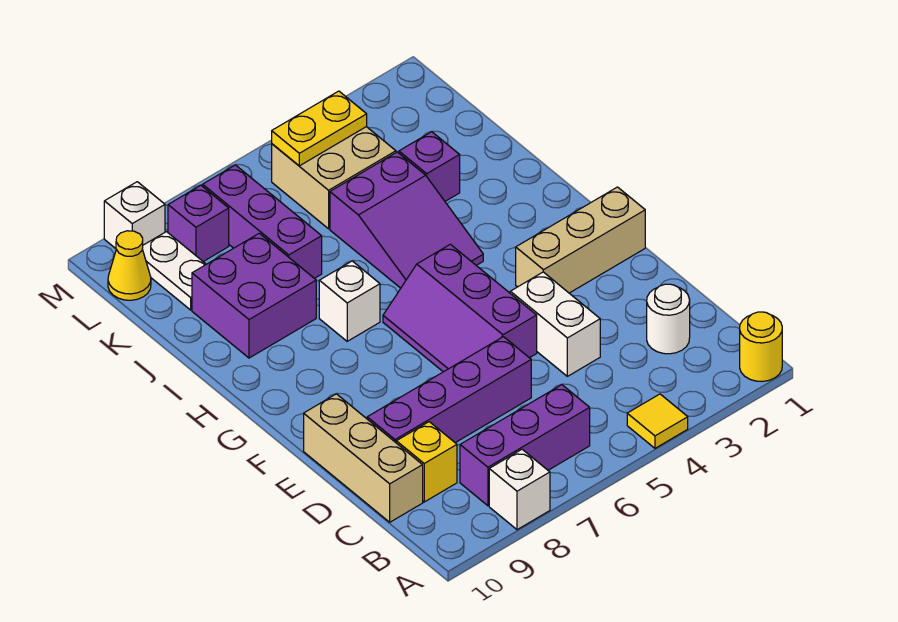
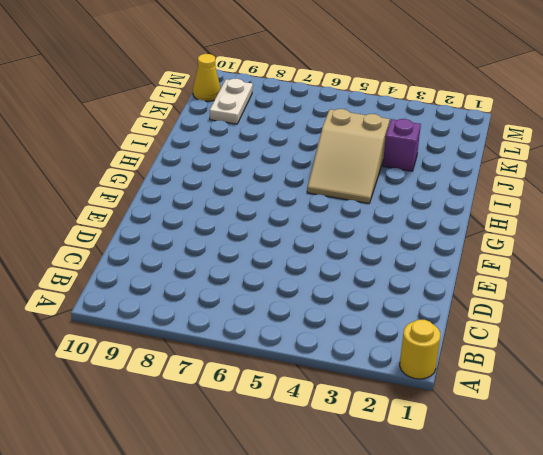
tan slope H4:J5 level 1 top J -> purple slope H4:J5 level 1 top J
none -> yellow tile A4 level 1
none -> white brick A8 level 1
none -> purple brick B6:B8 level 1

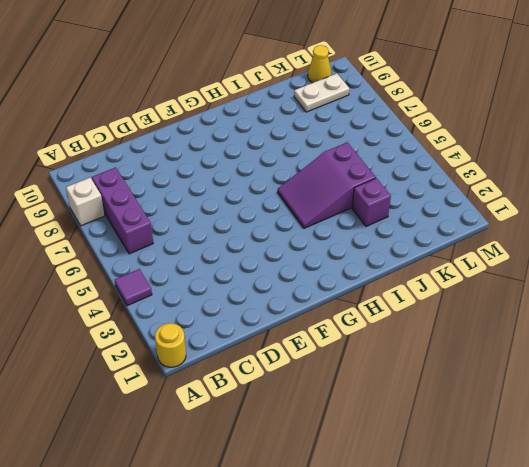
purple tile A4 level 1 -> yellow tile A4 level 1
none -> white round brick C2 level 1
none -> yellow brick C9 level 1
none -> tan brick C10:E10 level 1

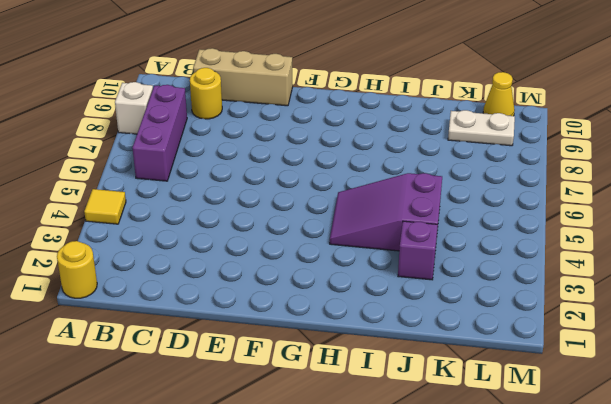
yellow round brick C9 level 1 -> yellow brick C9 level 1
none -> white round brick C2 level 1
none -> white brick D4:E4 level 1
none -> purple brick D6:D9 level 1

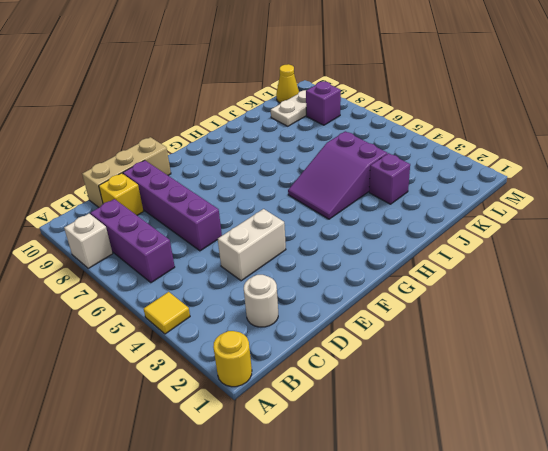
none -> purple slope E5:G6 level 1 top 5
none -> tan brick F1:F3 level 1
none -> white brick H7 level 1

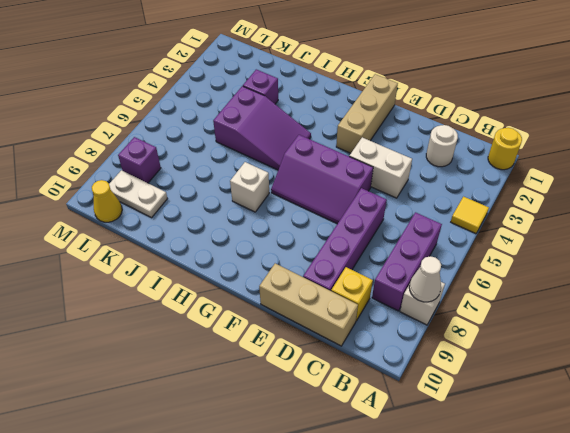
white cone A8 level 2 -> none
none -> purple brick I8:J9 level 1
none -> purple brick J7:L7 level 1
none -> tan brick K4:L5 level 1

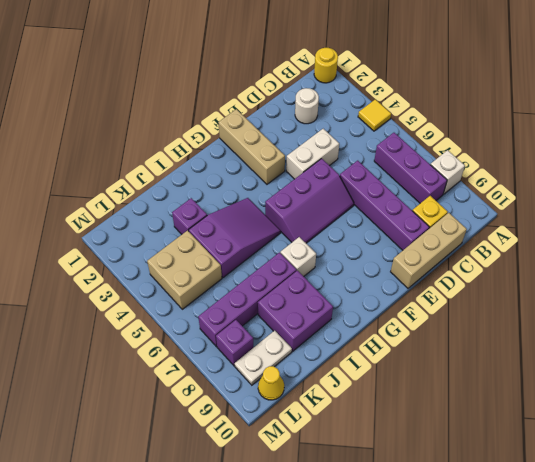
purple brick I7:L7 level 1 -> purple brick J7:L7 level 1
none -> white brick M9 level 1
none -> yellow plate L4:L5 level 2

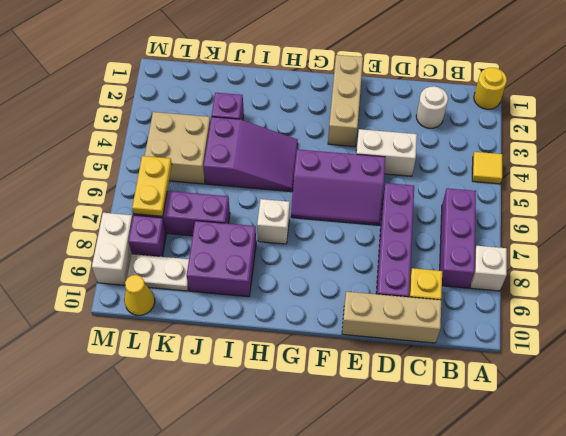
yellow plate L6:L7 level 2 -> yellow plate L4:L5 level 2
white brick M8:M9 level 1 -> white brick M9 level 1

